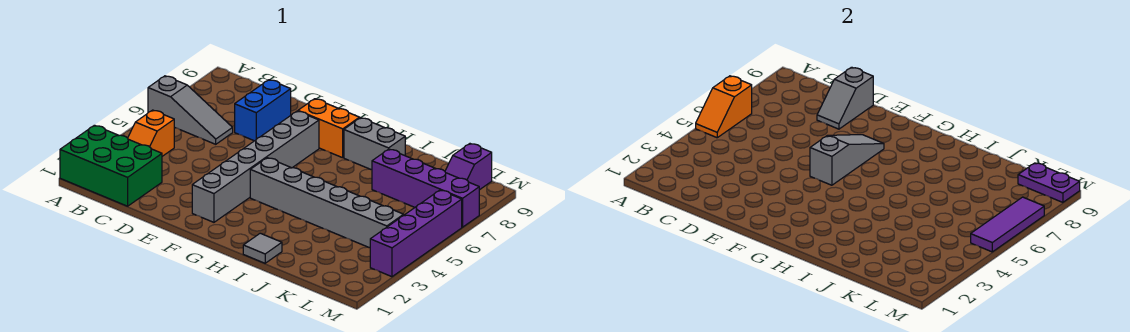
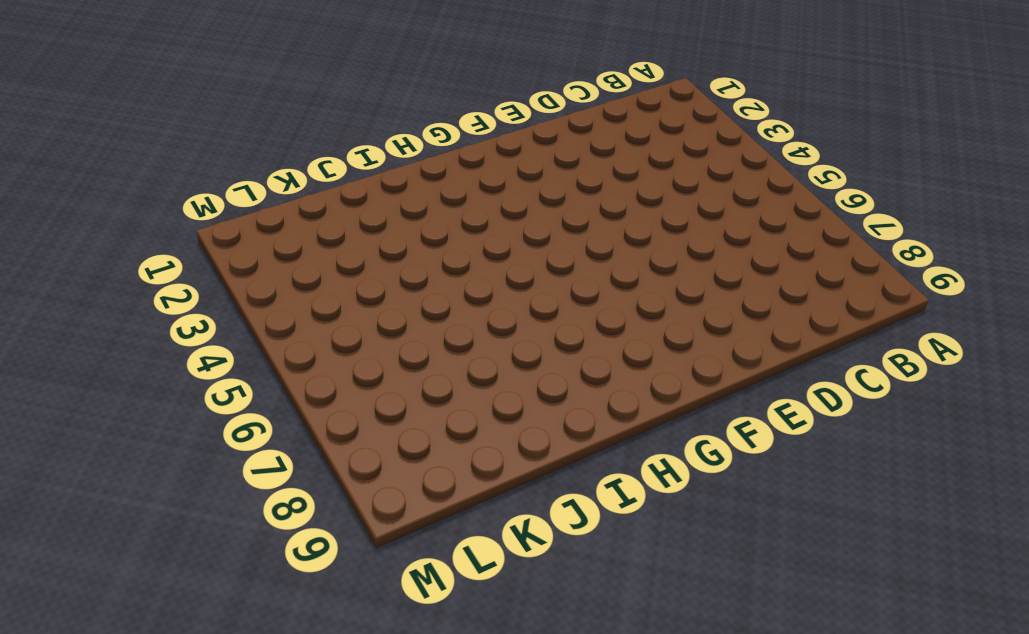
none -> green brick A1:C2 level 1
none -> grey slope A6:C6 level 1 top A
none -> orange slope B3:B4 level 1 top 4

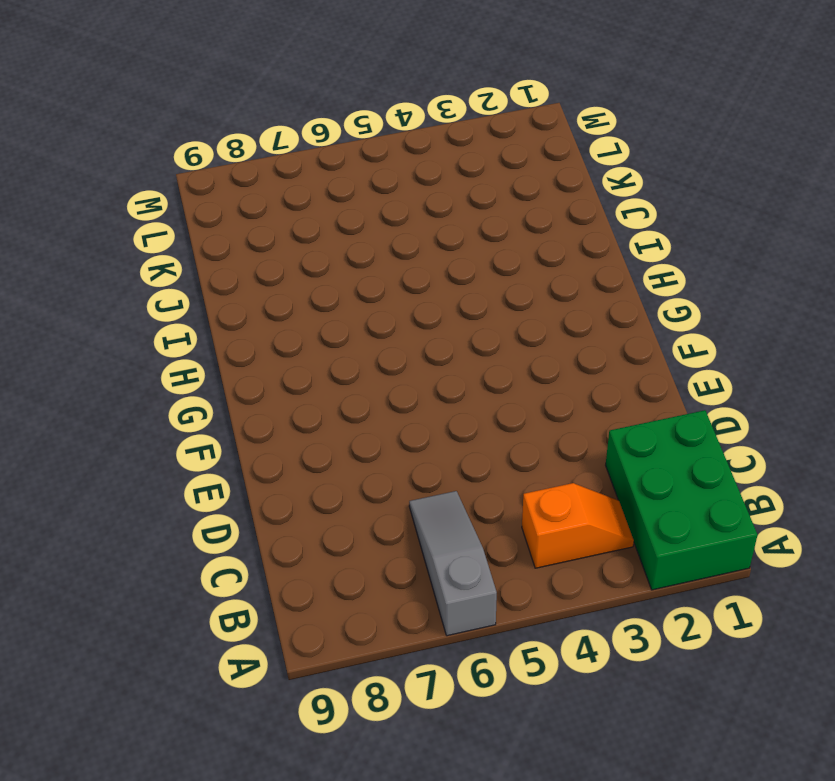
none -> blue brick D7:D8 level 1
none -> grey brick F2:F7 level 1
none -> orange brick F8:G8 level 1

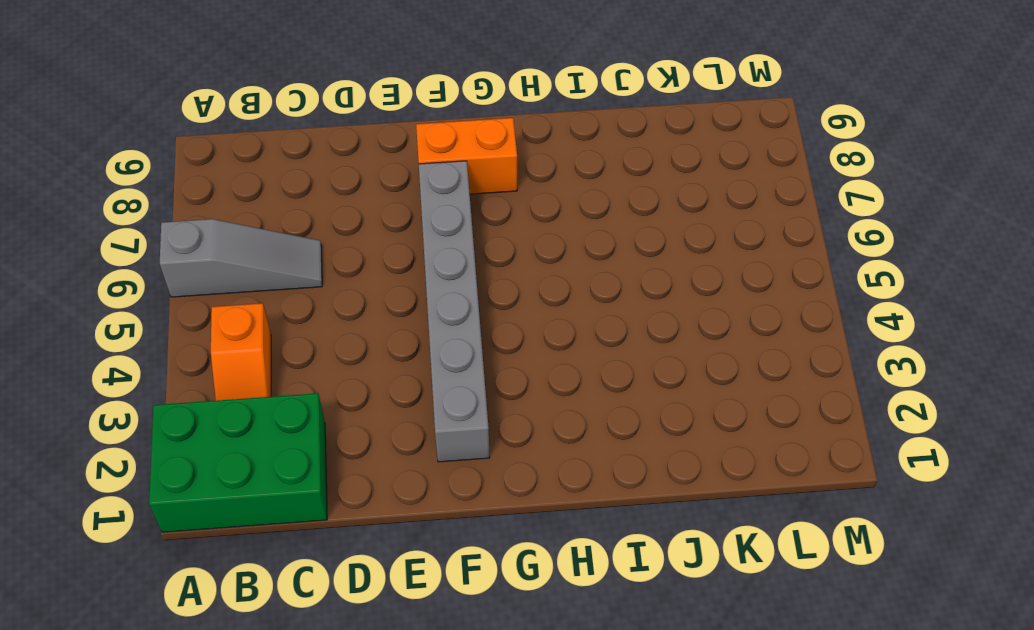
none -> blue brick D7:D8 level 1
none -> grey brick G4:L4 level 1
none -> grey brick H8:I8 level 1

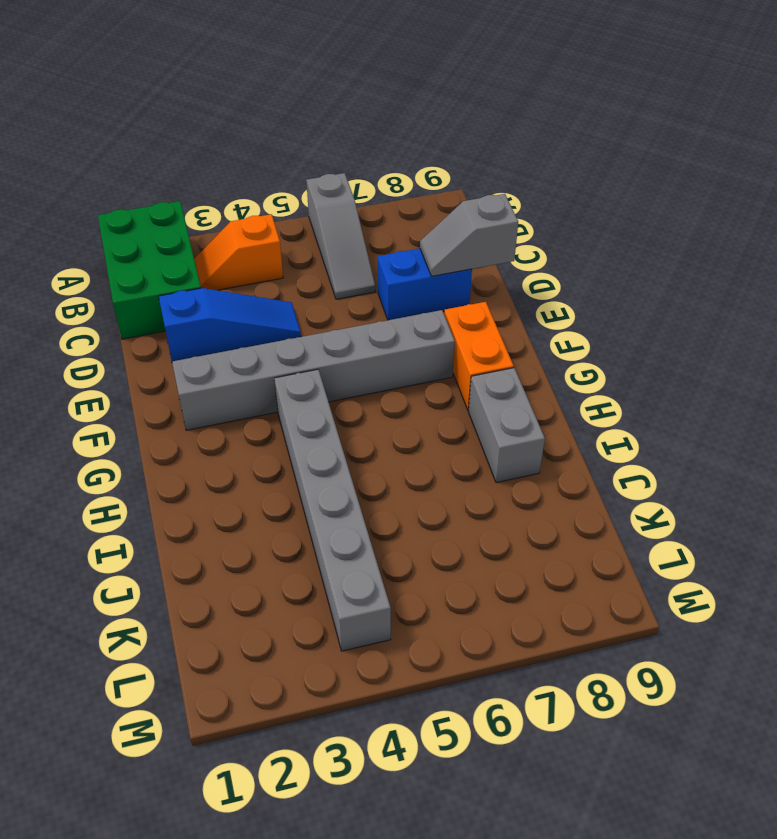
blue slope D2:D4 level 1 top 2 -> none
none -> grey tile I1 level 1
none -> purple brick J7:M7 level 1
none -> purple slope L8:L9 level 1 top 9

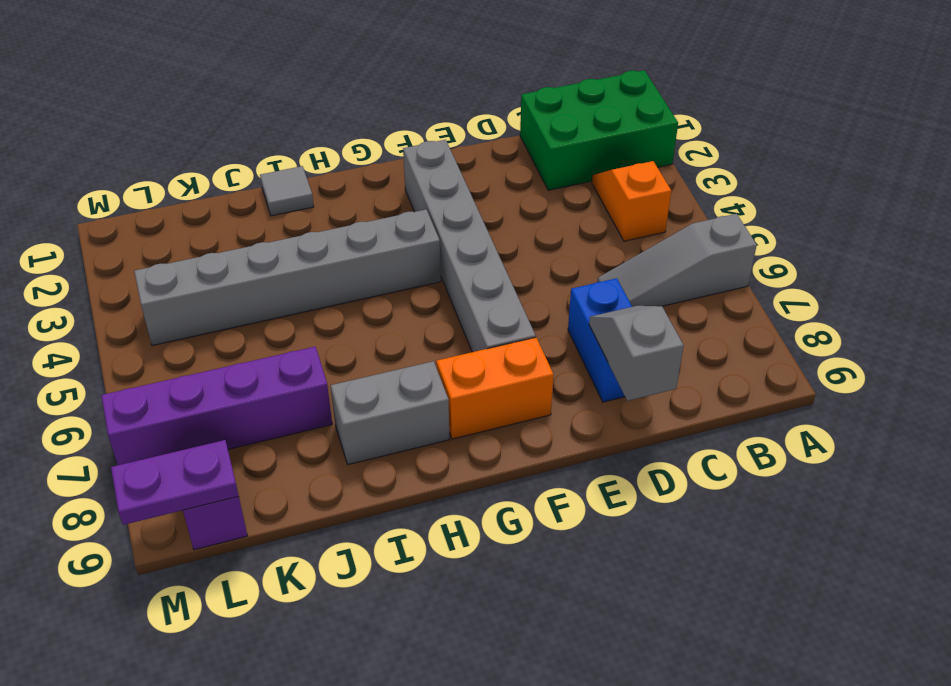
none -> purple brick M3:M6 level 1
none -> orange slope A5:A6 level 2 top 6
none -> grey slope F5:F7 level 2 top 5

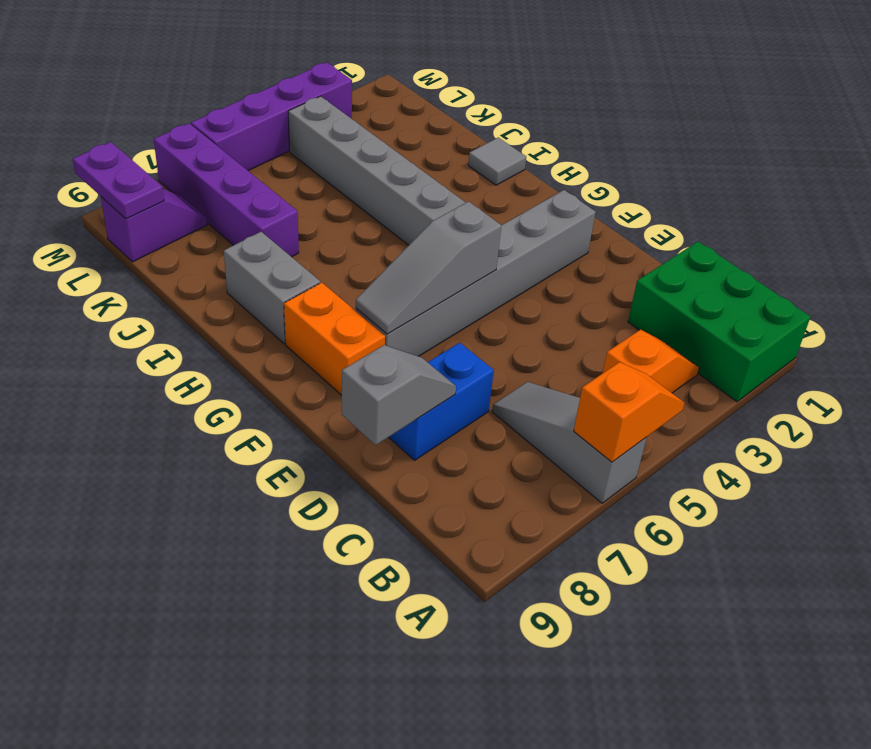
none -> purple tile M5:M7 level 2

